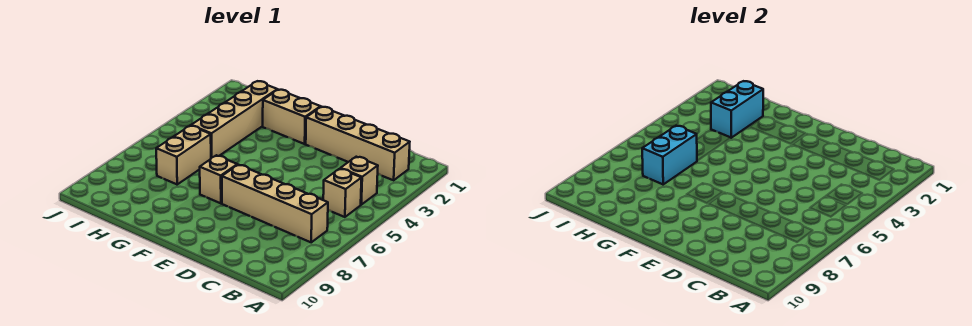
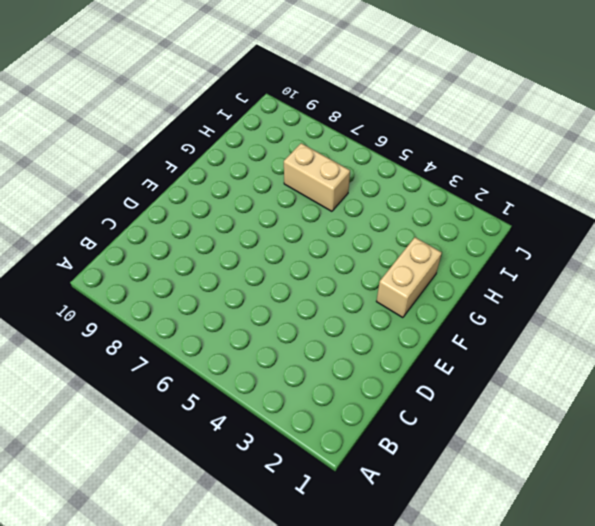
none -> tan brick B2:E2 level 1
none -> tan brick B4 level 1

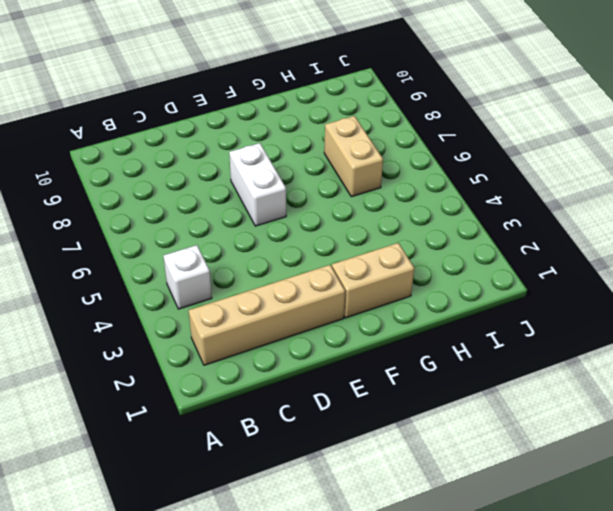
white brick B4 level 1 -> tan brick B4 level 1
white brick E6:E7 level 1 -> tan brick B7:E7 level 1
none -> tan brick B5 level 1
none -> tan brick F7 level 1

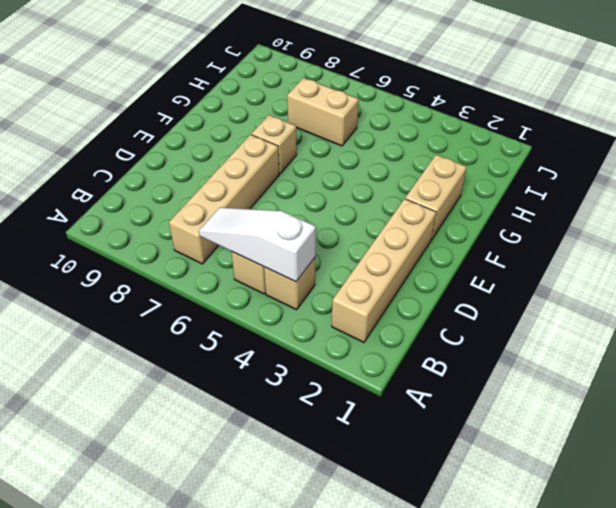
white slope B4:B6 level 2 top 4 -> none
none -> tan brick H2:H5 level 1
none -> cyan brick H2:H3 level 2

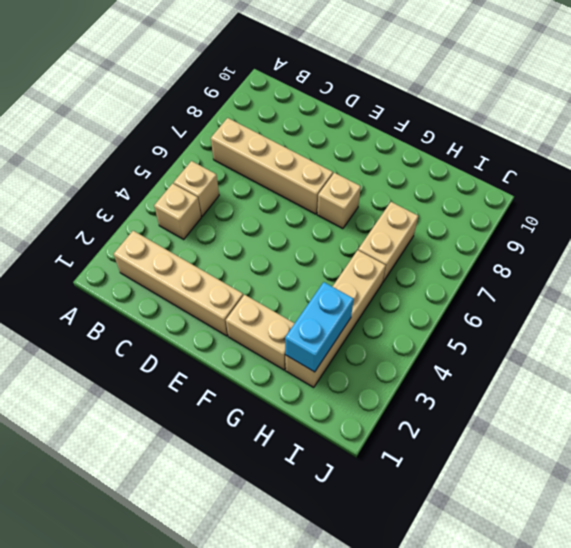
none -> cyan brick H6:H7 level 2

